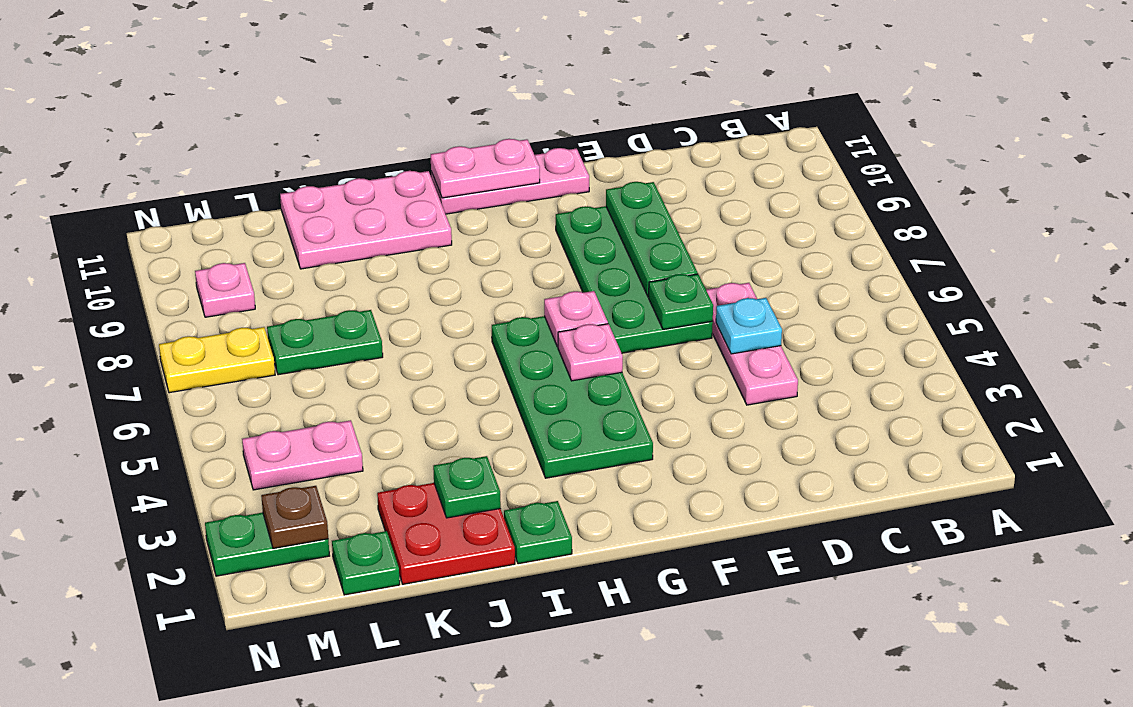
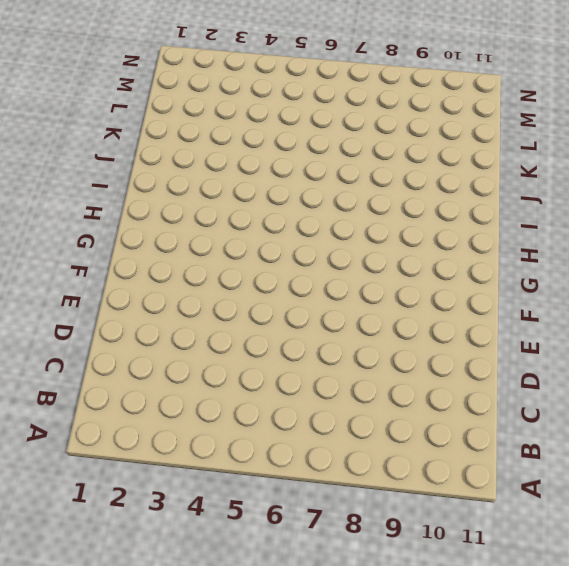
none -> pink plate D4:D6 level 1
none -> green plate E6:F9 level 1
none -> pink plate F11:H11 level 1

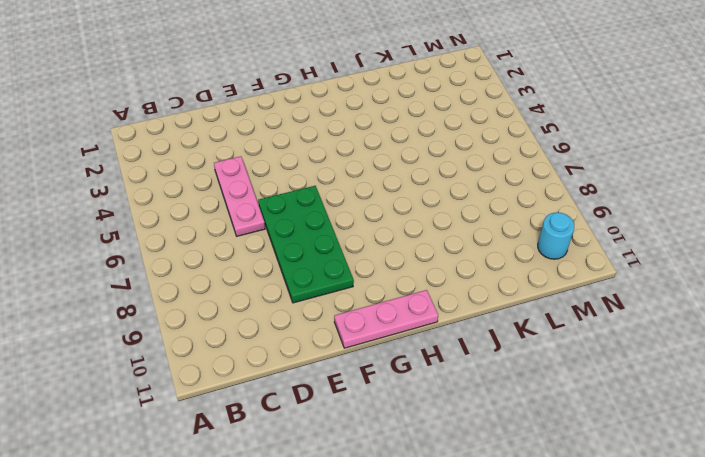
cyan round brick M10 level 1 -> none
none -> green plate G3:H6 level 1
none -> green plate I1 level 1
none -> pink plate I10:K11 level 1

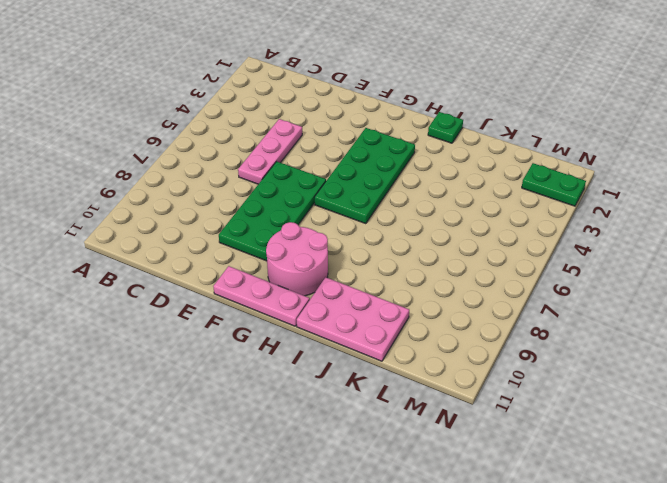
pink round brick G9:H10 level 1 -> none
none -> red plate J1:K2 level 1
none -> green plate K7:L7 level 1
none -> green plate L1 level 1

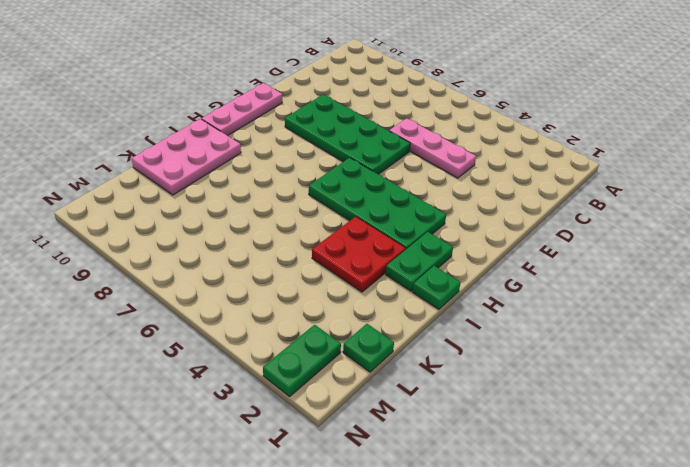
green plate H2:I2 level 1 -> green plate K7:L7 level 1
red plate I3:J4 level 1 -> red plate J1:K2 level 1
none -> pink plate L4:M4 level 1
none -> yellow plate M7:N7 level 1
none -> pink plate M9 level 1

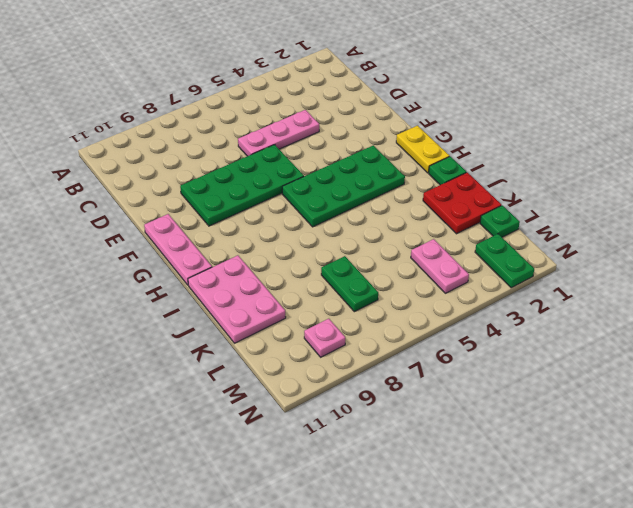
yellow plate G1:H1 level 1 -> yellow plate M7:N7 level 1
none -> cyan plate D5 level 2
none -> green plate E6 level 2
none -> green plate E7:E9 level 2

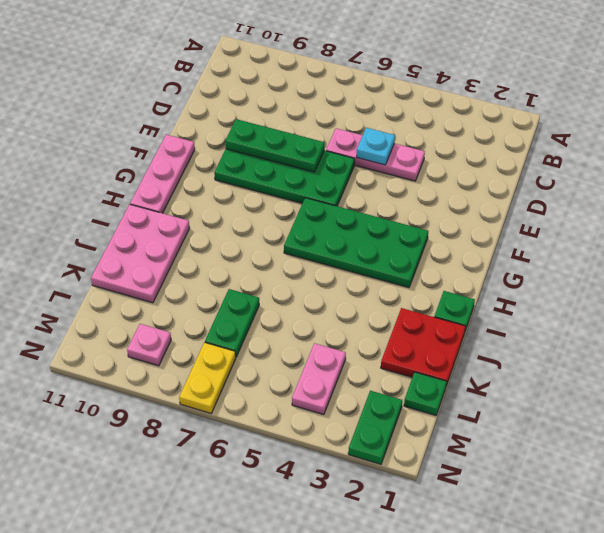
none -> green plate E6 level 2
none -> pink plate G5 level 2
none -> pink plate G6 level 2

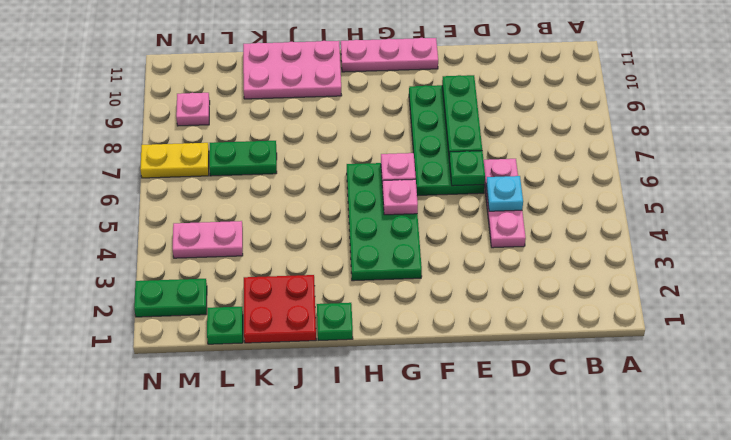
none -> pink plate G11:H11 level 2
none -> green plate J2 level 2
none -> brown plate M2 level 2

